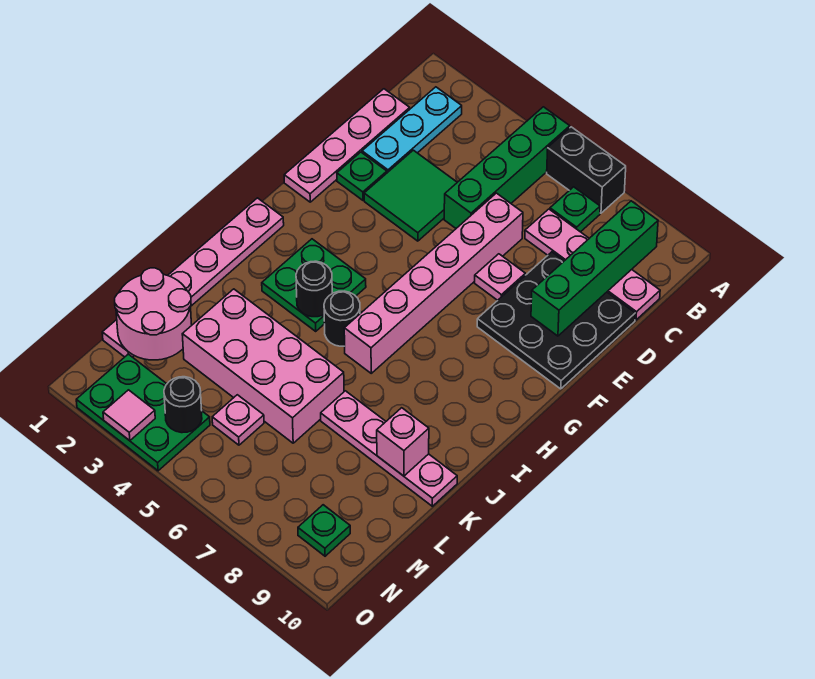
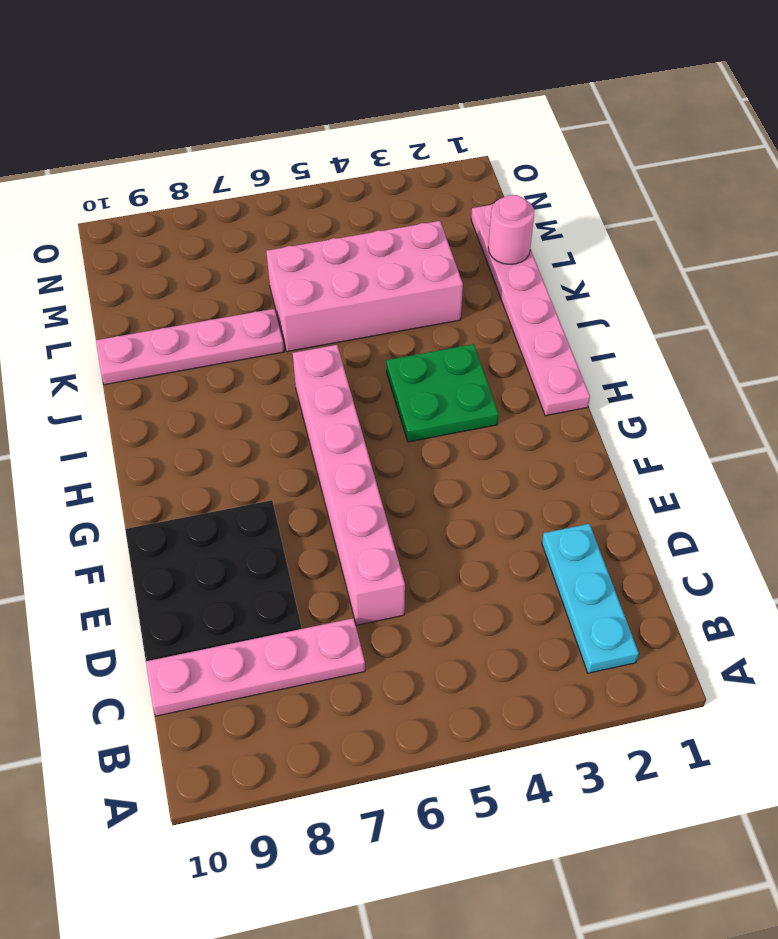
pink round brick L1 level 2 -> pink round brick L1:M2 level 2
none -> green brick A5:D5 level 1
none -> black brick A6:A7 level 1
none -> green plate B7 level 1

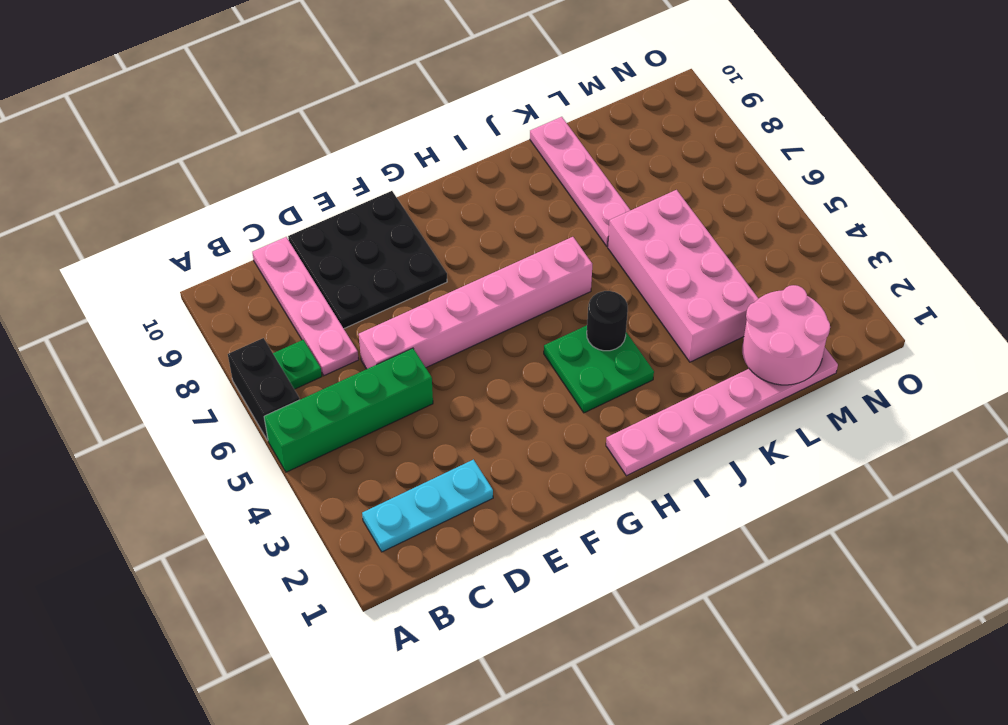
none -> pink plate C1:F1 level 1
none -> green tile D3:E4 level 1
none -> green plate E2 level 1

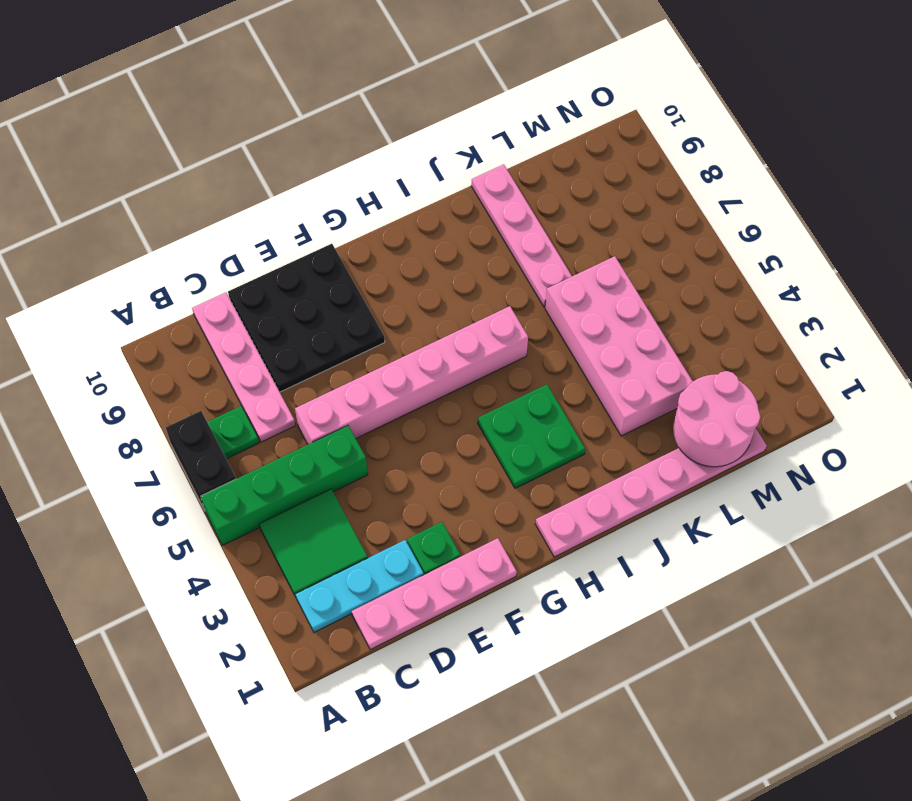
green tile B3:C4 level 1 -> green tile D3:E4 level 1
none -> pink plate E7 level 1
none -> black round brick I5 level 1
none -> pink plate M5 level 1

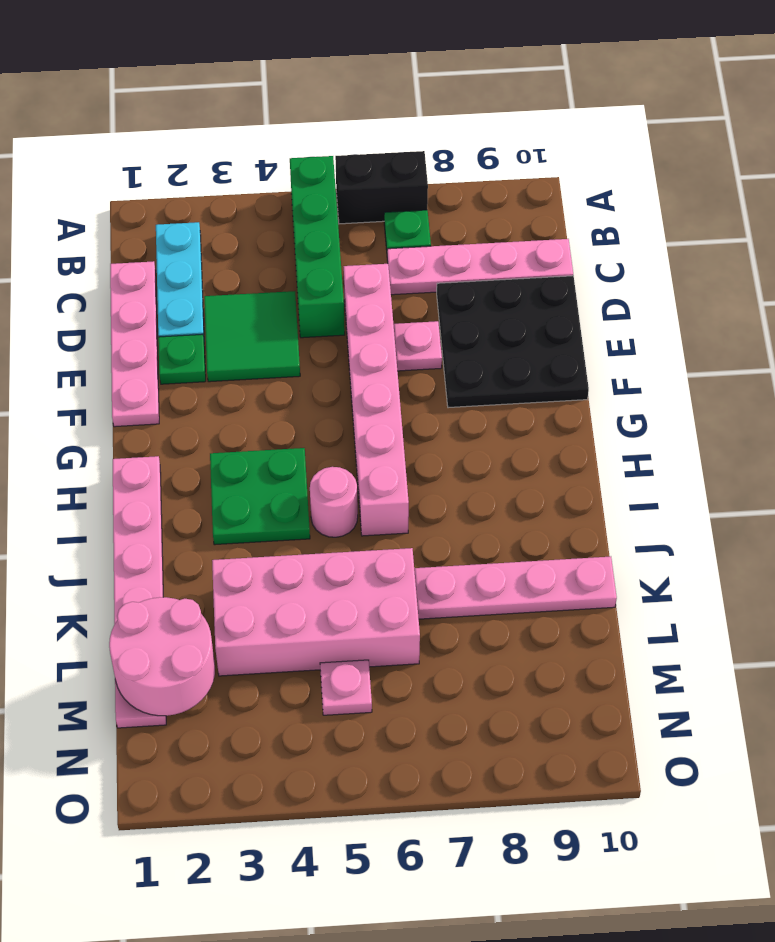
pink round brick I5 level 1 -> black round brick I5 level 1
none -> green plate N2:O4 level 1
none -> green plate N9 level 1
none -> green brick B9:E9 level 2

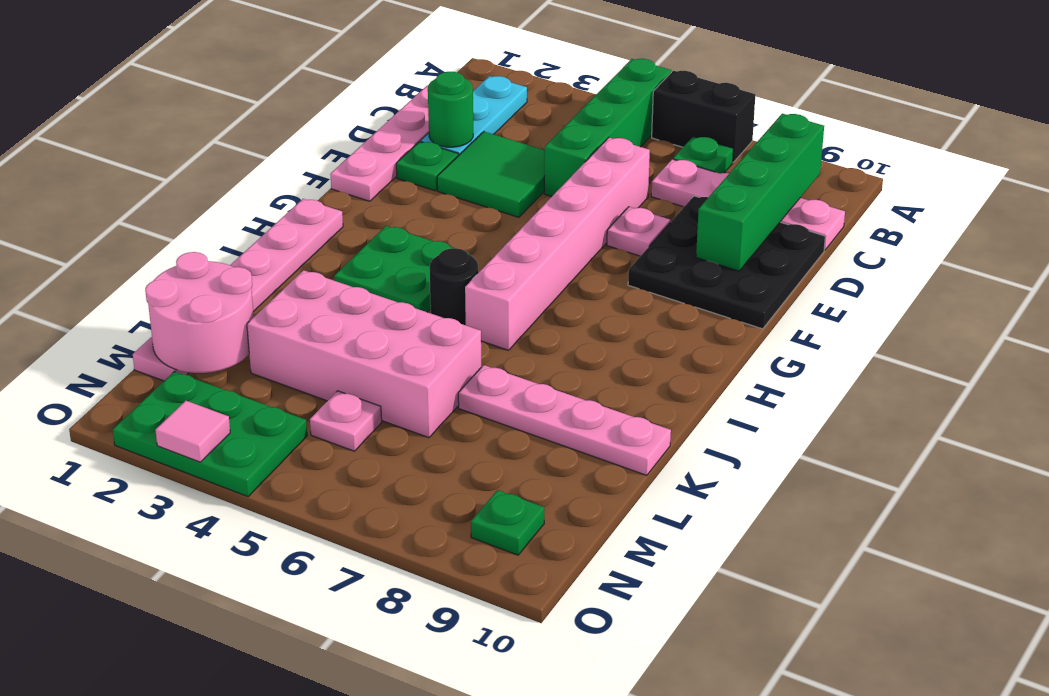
green round brick D2 level 2 -> none
none -> black round brick I4 level 2
none -> pink brick K9 level 2
none -> black round brick N4 level 2

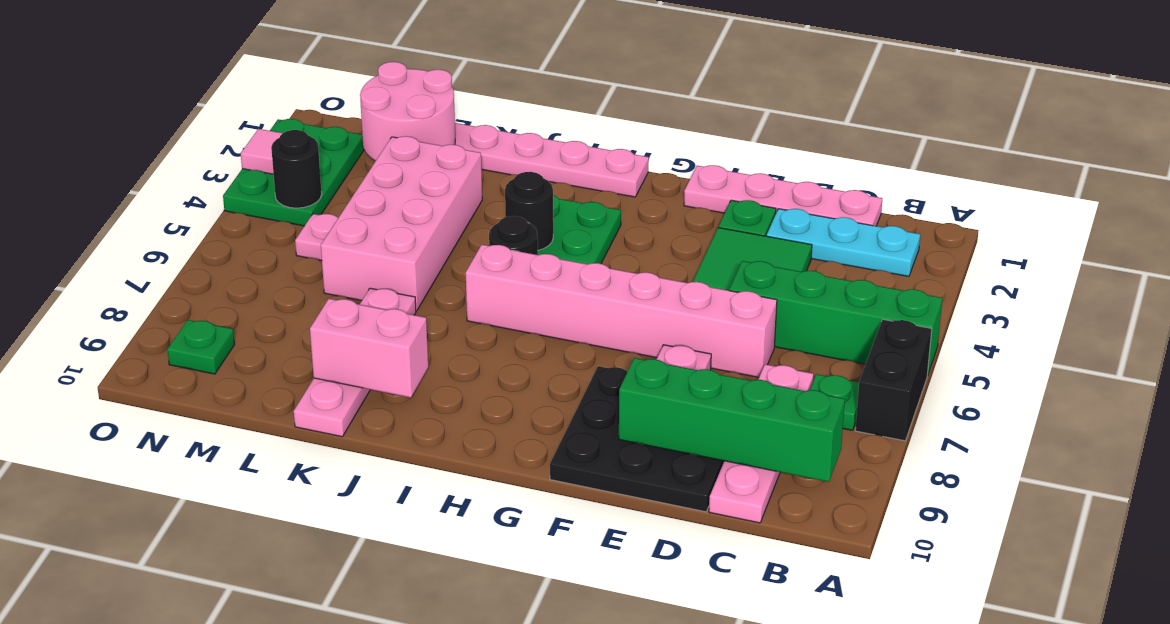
pink brick J9:K9 level 2 -> pink brick K9 level 2

